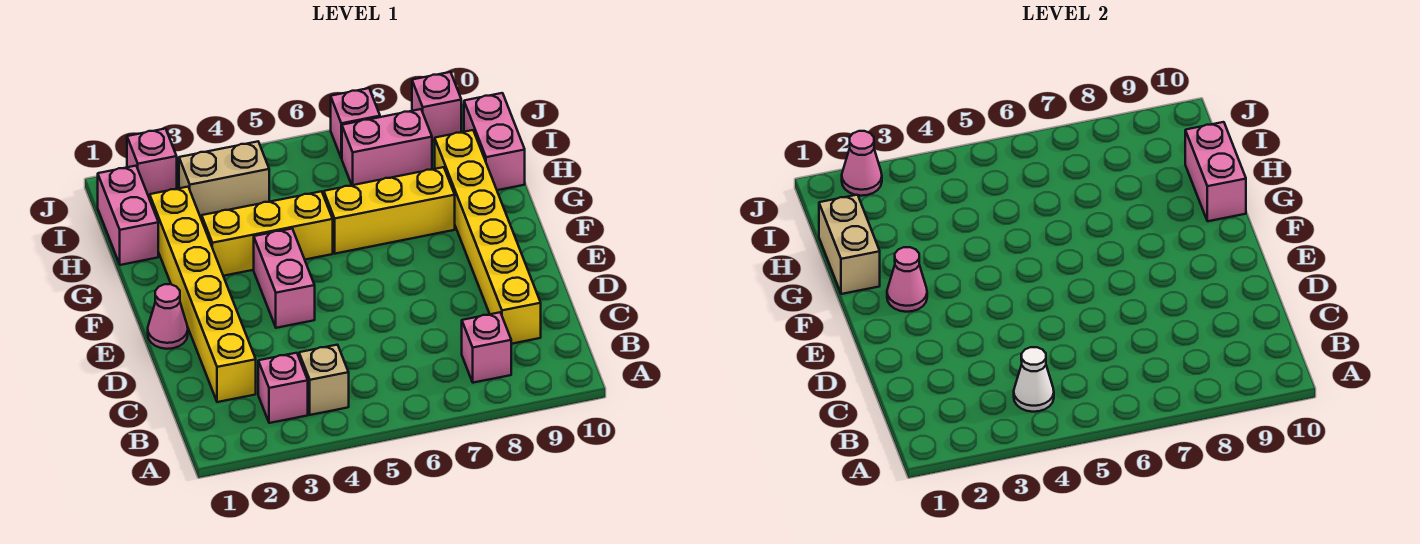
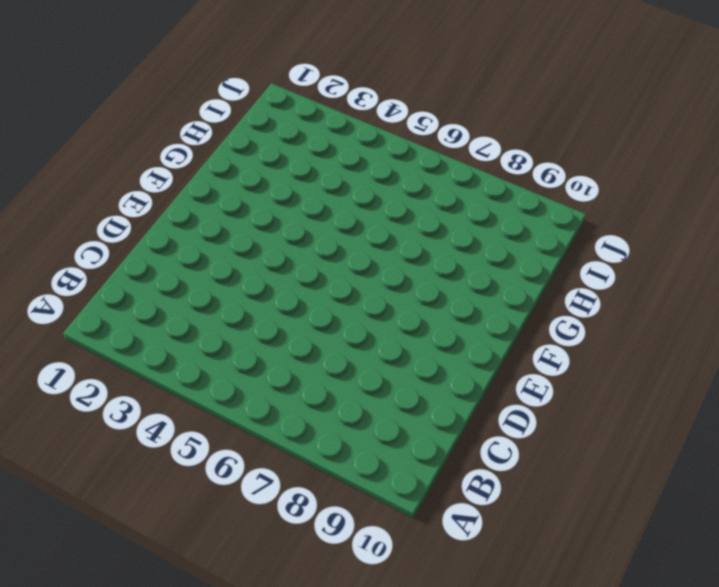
none -> pink brick B3 level 1
none -> tan brick B4 level 1
none -> pink brick B8 level 1

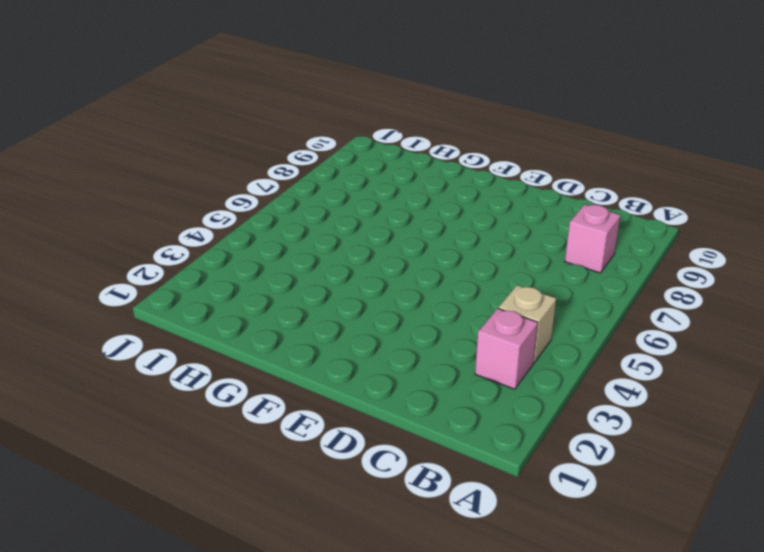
none -> yellow brick C2:H2 level 1
none -> yellow brick C9:H9 level 1
none -> pink cone E1 level 1

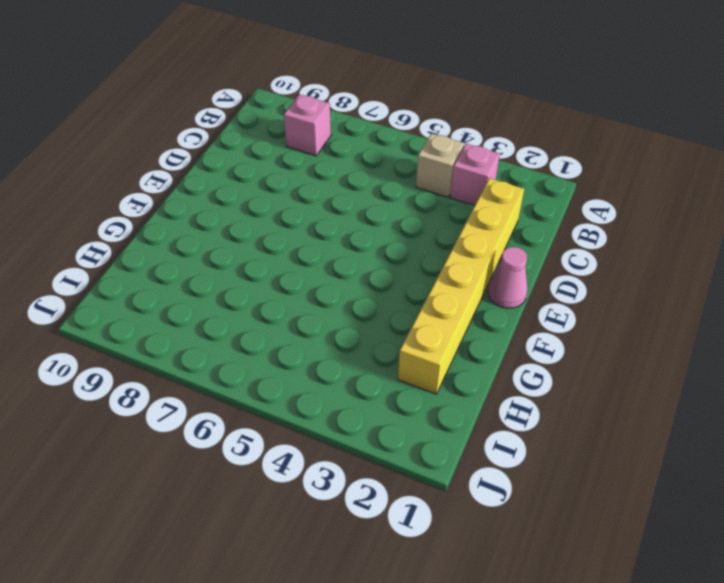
none -> yellow brick C9:H9 level 1
none -> pink brick E4:F4 level 1
none -> yellow brick G3:G5 level 1

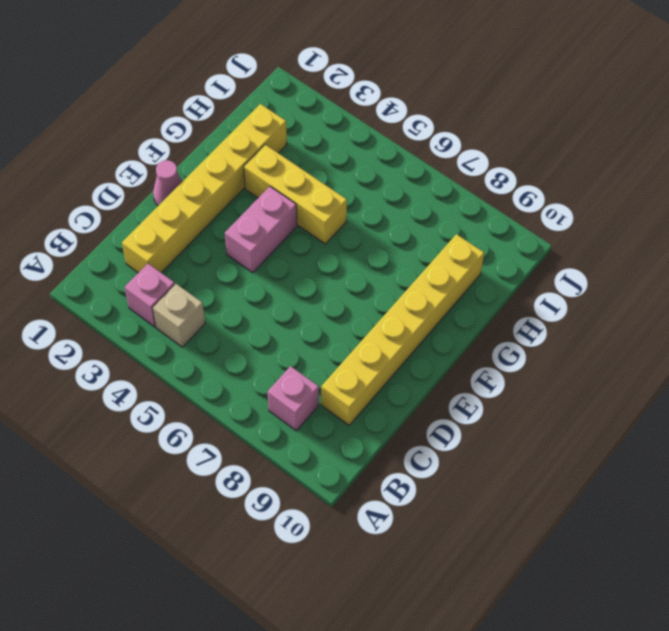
none -> yellow brick G6:G8 level 1
none -> pink brick H1:I1 level 1
none -> pink brick H10:I10 level 1

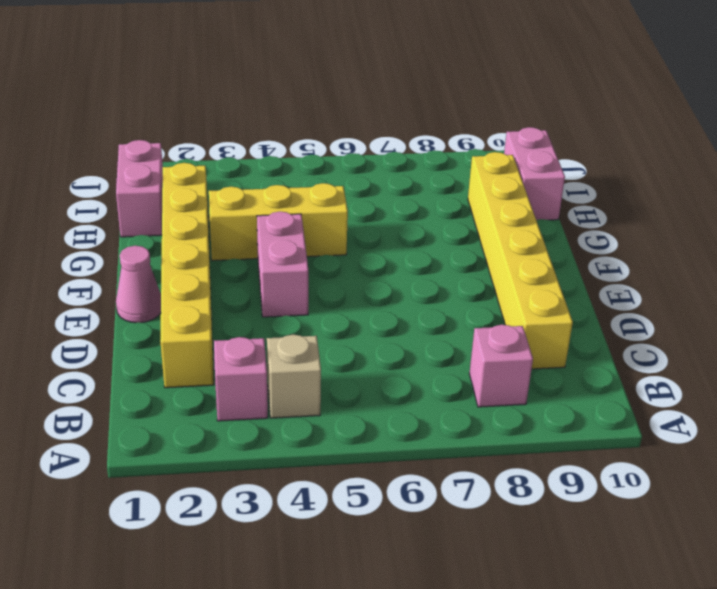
none -> yellow brick G6:G8 level 1
none -> tan brick I3:I4 level 1
none -> pink brick I7:I8 level 1

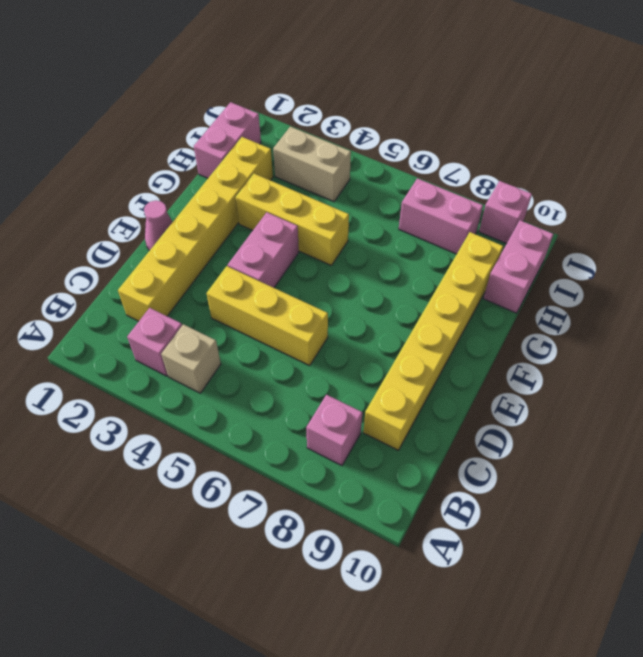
yellow brick D4:D6 level 1 -> yellow brick G6:G8 level 1
none -> pink brick J2 level 1
none -> pink brick J7 level 1
none -> white cone B4 level 2

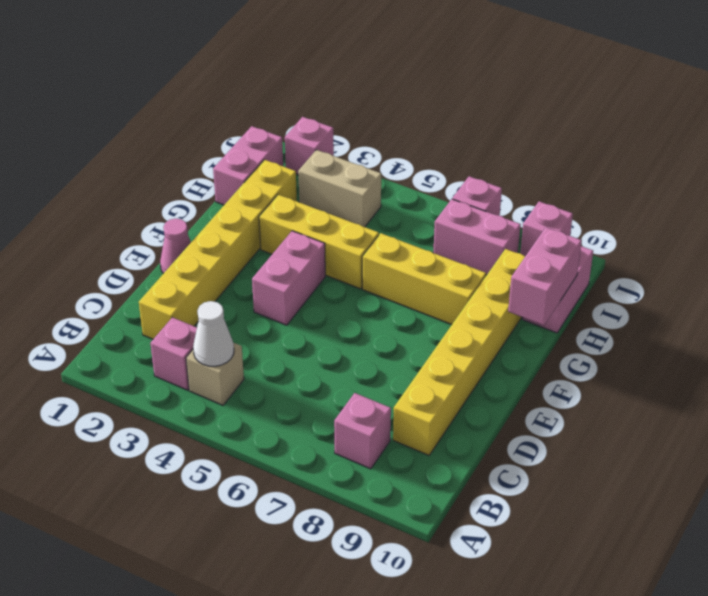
none -> pink cone F2 level 2
none -> tan brick G1:H1 level 2
none -> pink cone J2 level 2

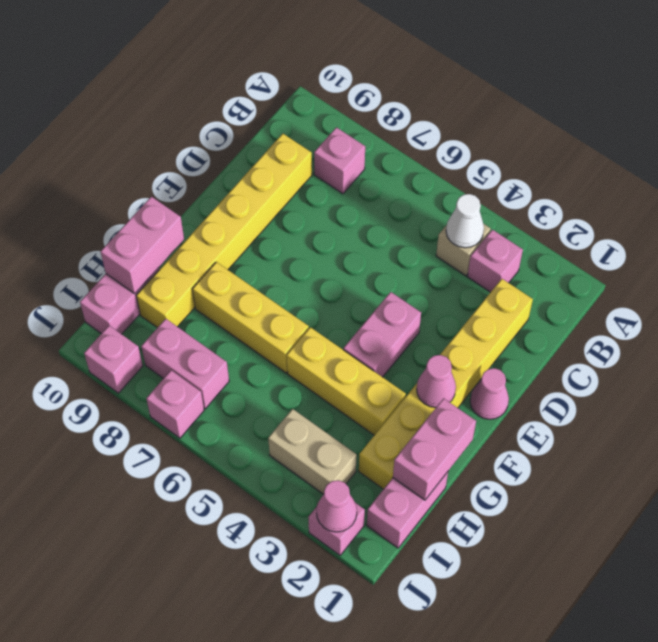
pink brick G1:H1 level 2 -> tan brick G1:H1 level 2

